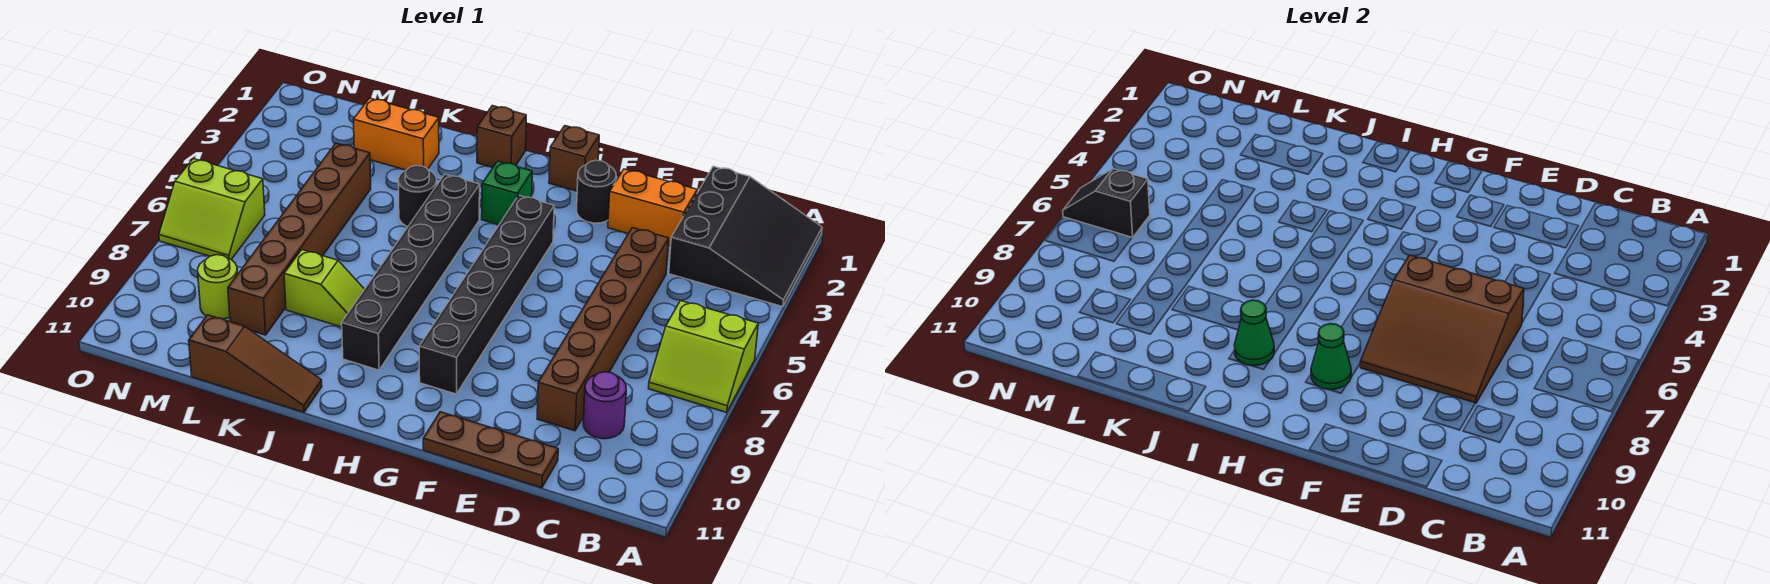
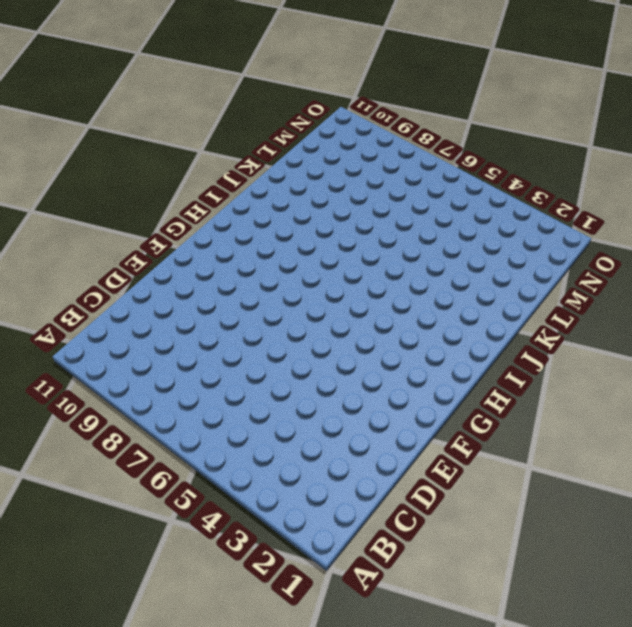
none -> black slope A1:C3 level 1 top C
none -> lime slope A6:B7 level 1 top 6
none -> purple round brick C9 level 1

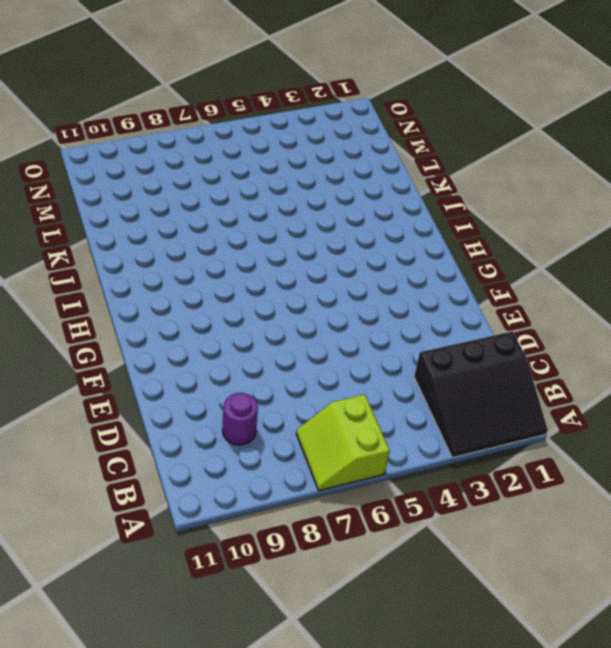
none -> orange brick D2:E2 level 1
none -> brown brick D4:D9 level 1
none -> brown plate D11:F11 level 1

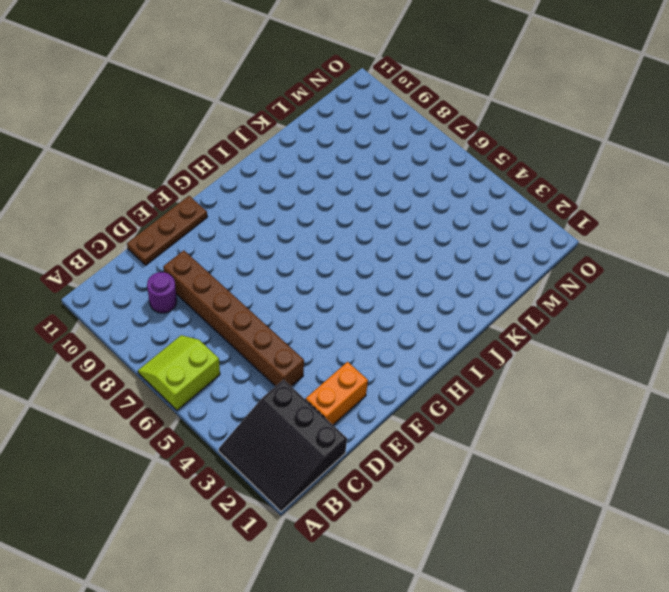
none -> black round brick F2 level 1
none -> brown brick G1 level 1
none -> black brick G4:G9 level 1

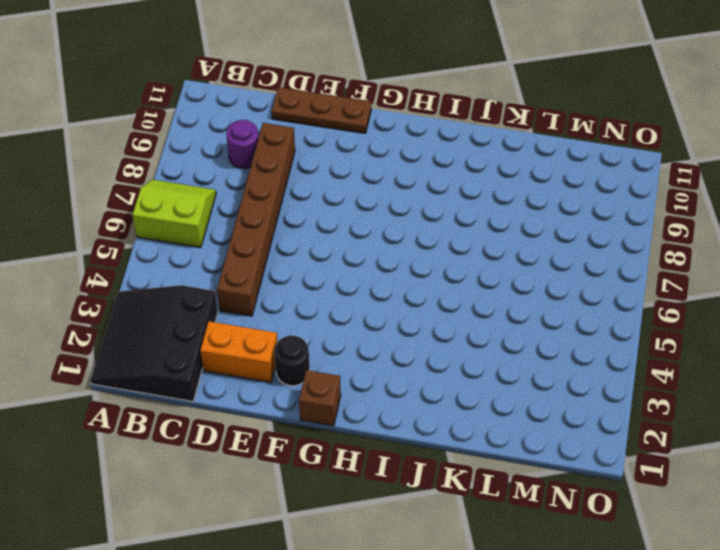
none -> black brick G4:G9 level 1
none -> green brick H3 level 1
none -> brown brick I1 level 1

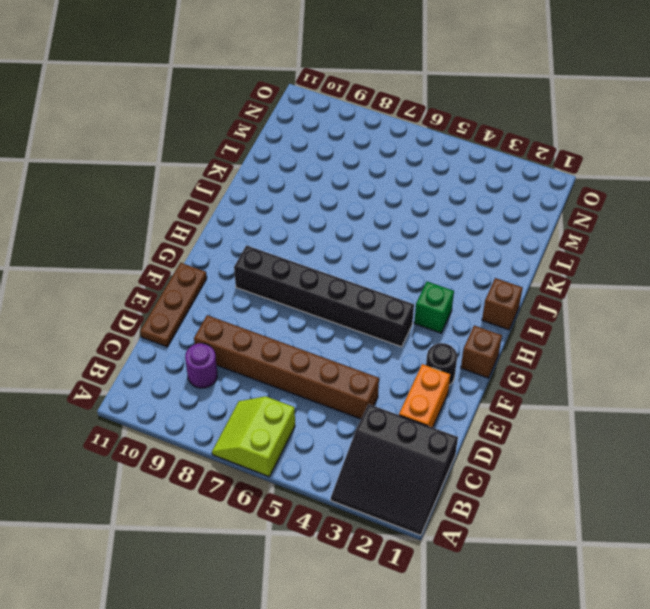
none -> black brick I4:I9 level 1
none -> black round brick J4 level 1
none -> lime slope J8:K8 level 1 top K

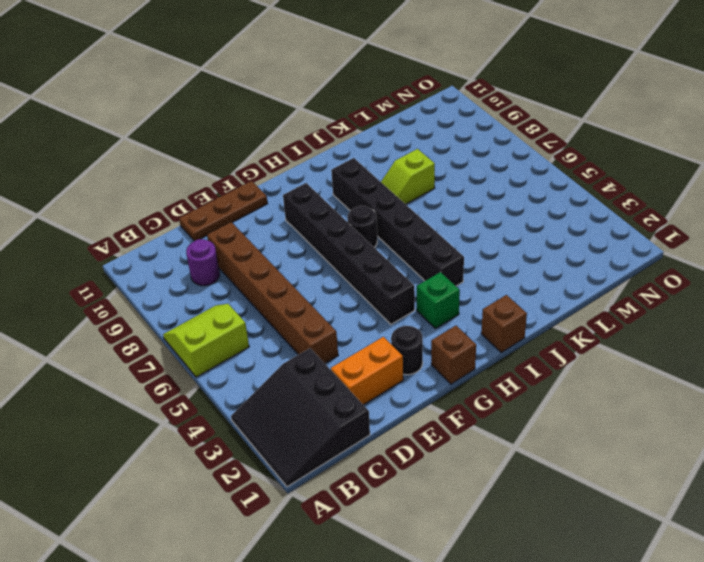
black round brick H7 level 1 -> black round brick J4 level 1
none -> brown slope J11:L11 level 1 top L
none -> orange brick K2:L2 level 1
none -> brown brick L4:L9 level 1

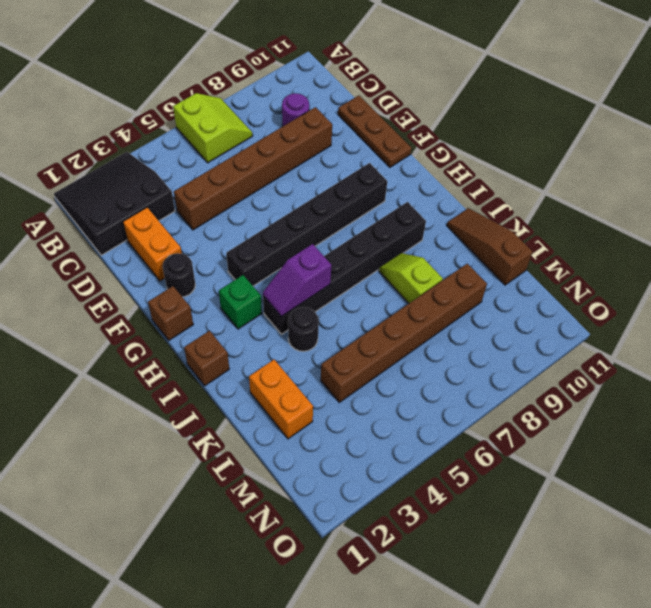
purple slope I4:I5 level 2 top 5 -> none
none -> lime round brick M9 level 1
none -> lime slope N6:O7 level 1 top 6
none -> brown slope D6:F8 level 2 top 6

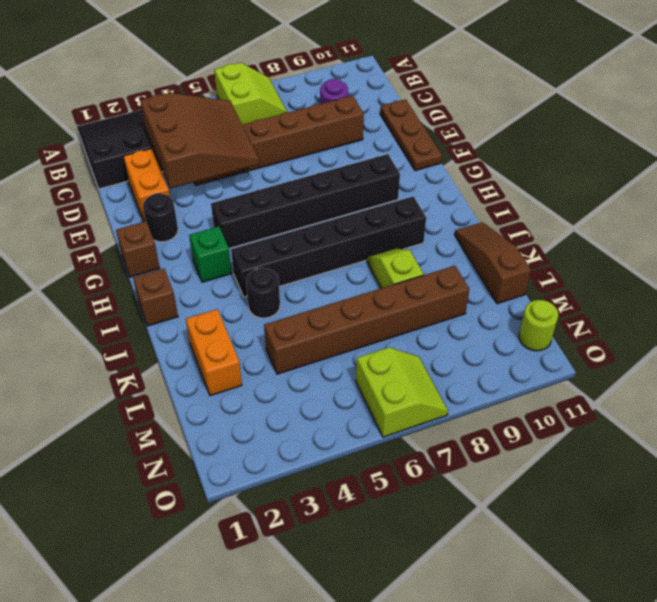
brown slope C3:E5 level 2 top 3 -> brown slope D6:F8 level 2 top 6
lime round brick N11 level 1 -> lime round brick M9 level 1
none -> green cone G9 level 2
none -> green cone I9 level 2
none -> black slope N6:O6 level 2 top N

